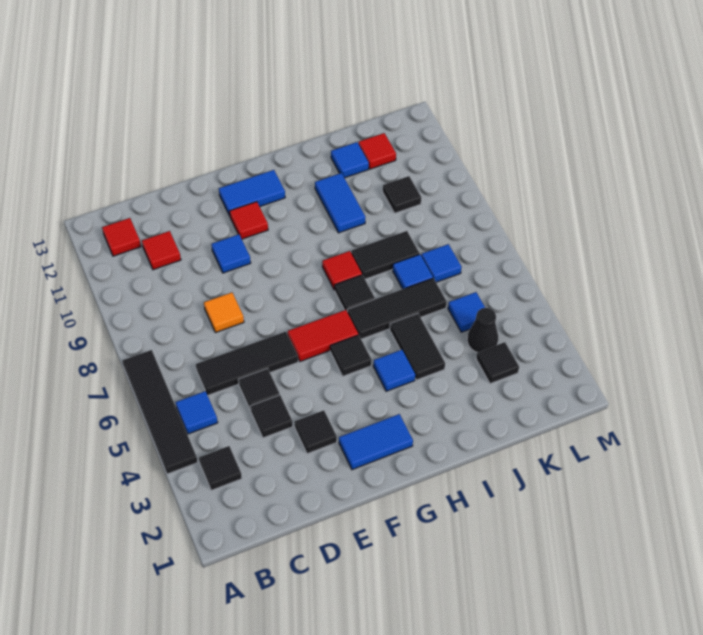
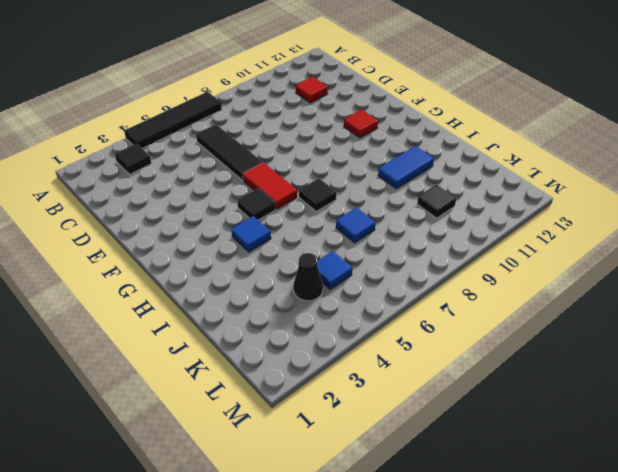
none -> blue tile B5 level 1
none -> red tile B12 level 1
none -> black tile D4 level 1
none -> black tile D5 level 1

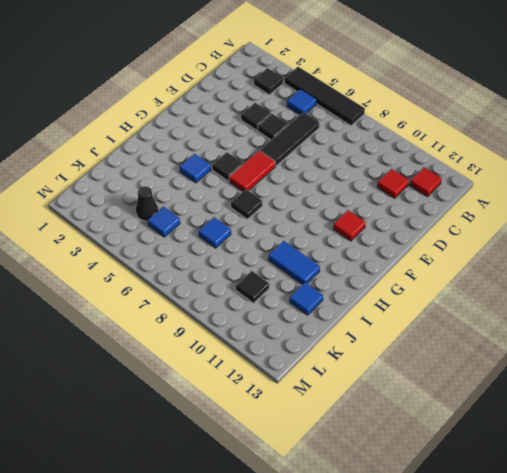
none -> orange tile D8 level 1
none -> black tile E3 level 1
none -> blue tile E10 level 1
none -> blue tile F2:G2 level 1

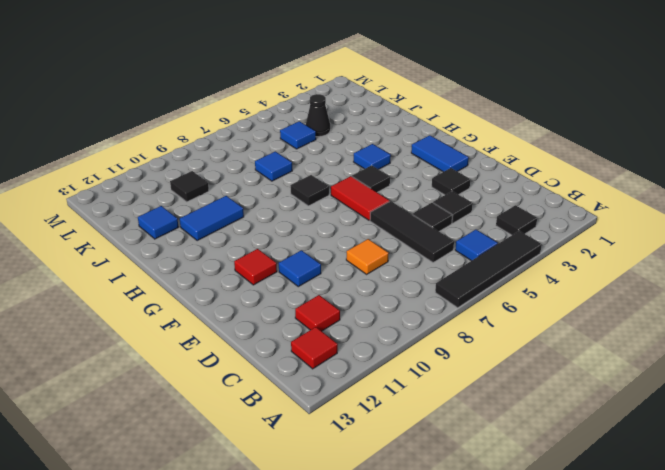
none -> blue tile F12:G12 level 1
none -> black tile H6:J6 level 1
none -> red tile H8 level 1
none -> black tile I4:I5 level 1

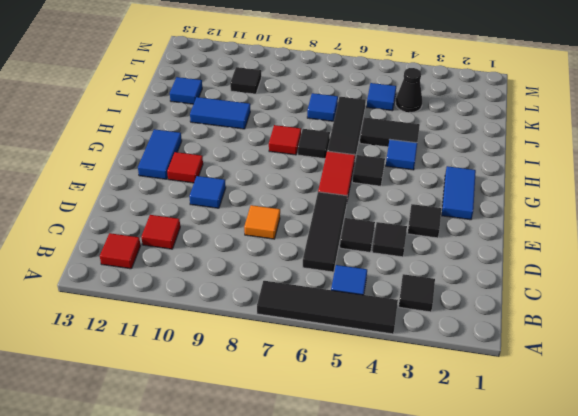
none -> black tile I8:J8 level 1
none -> black tile K3 level 1
none -> blue tile K7 level 1
none -> red tile K12 level 1

